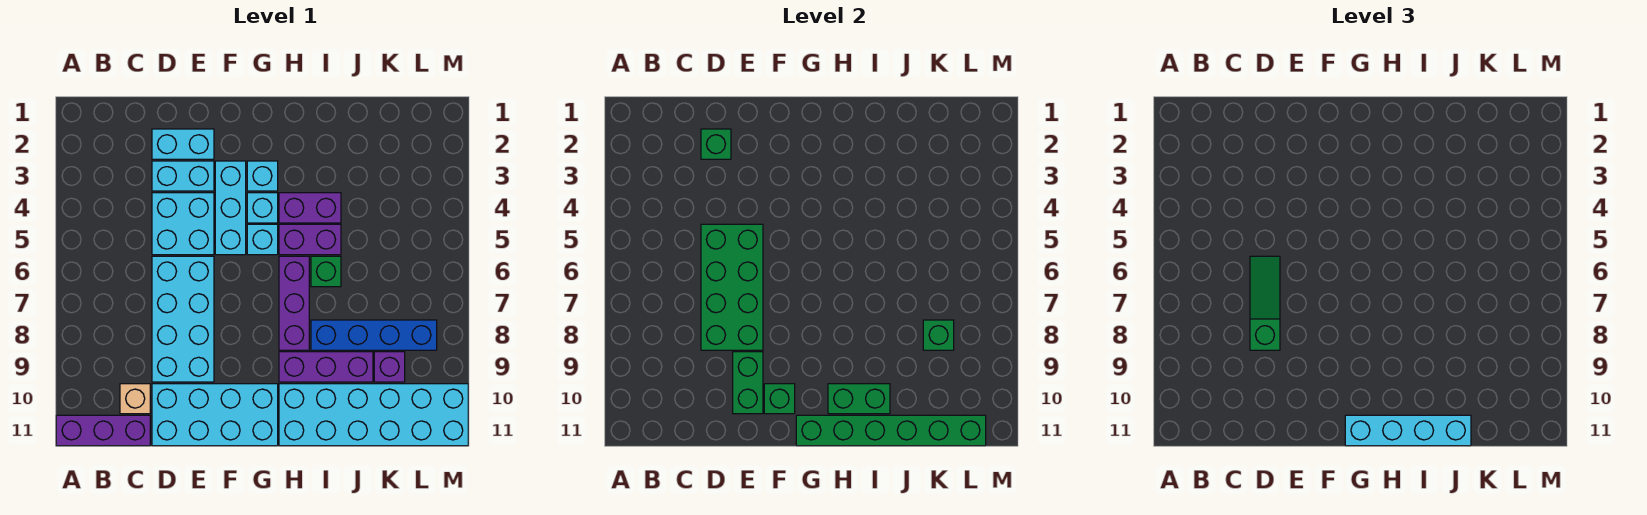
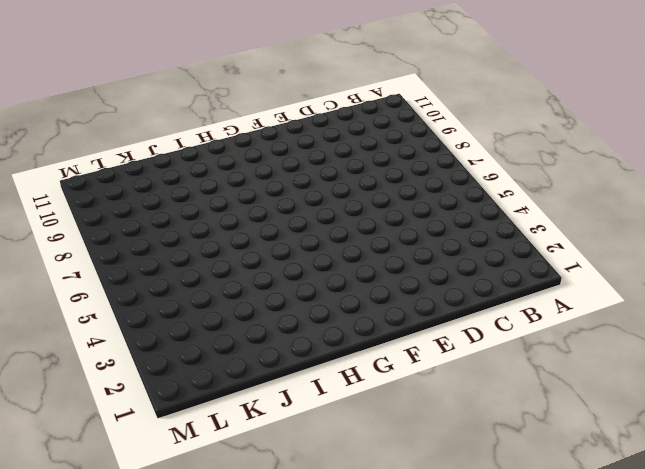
none -> purple brick A11:C11 level 1
none -> tan brick C10 level 1
none -> cyan brick D2:E2 level 1

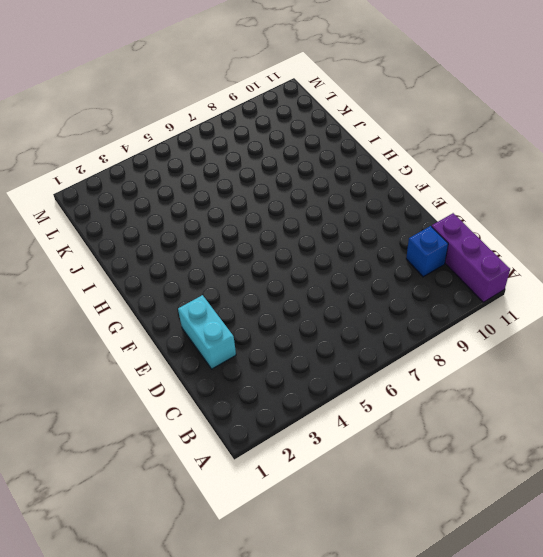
blue brick C10 level 1 -> tan brick C10 level 1
none -> cyan brick D3:E3 level 1
none -> cyan brick D4:E5 level 1
none -> cyan brick D6:E9 level 1

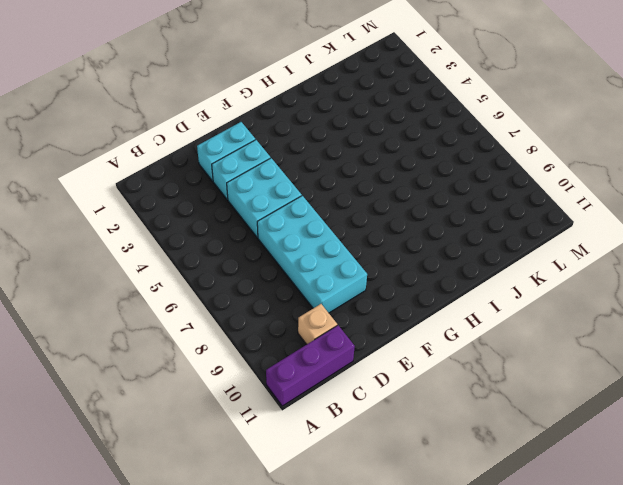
none -> cyan brick D10:G11 level 1
none -> cyan brick F3:F5 level 1
none -> cyan brick G3 level 1

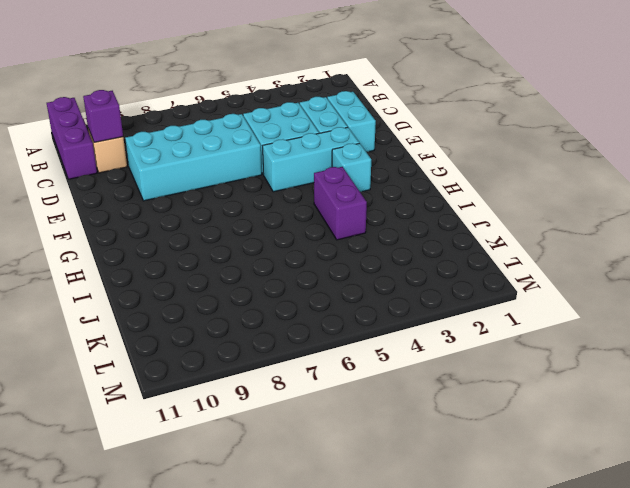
purple brick C10 level 2 -> purple brick K9 level 1
none -> cyan brick D10:G11 level 1
none -> cyan brick G4 level 1
none -> cyan brick G5 level 1

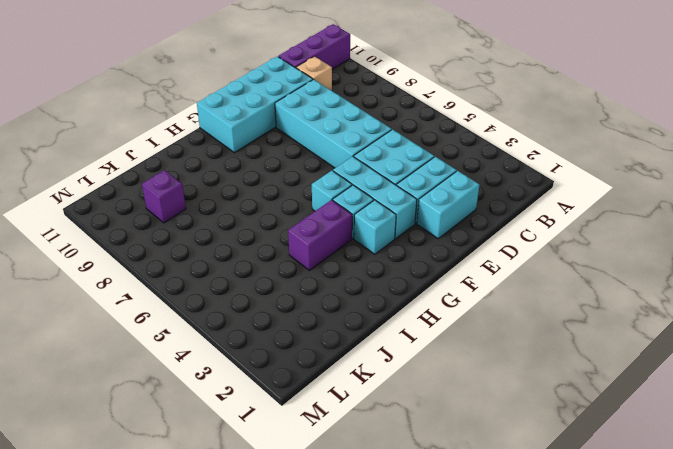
none -> purple brick H5:I5 level 1
none -> purple brick H6:H8 level 1
none -> purple brick H9:J9 level 1

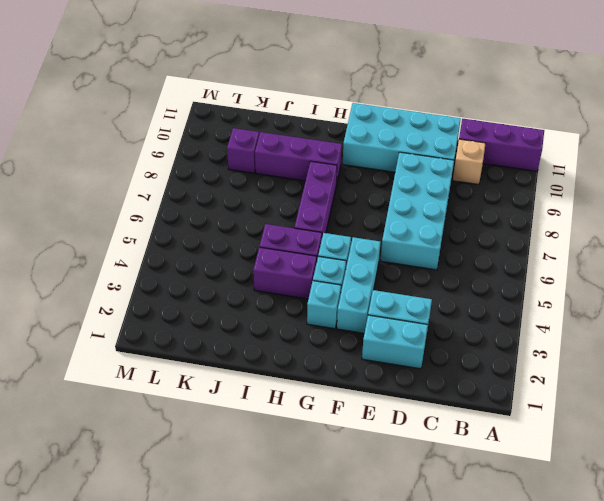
none -> cyan brick D4:E5 level 1
none -> cyan brick H10:M11 level 1
none -> green brick I6 level 1

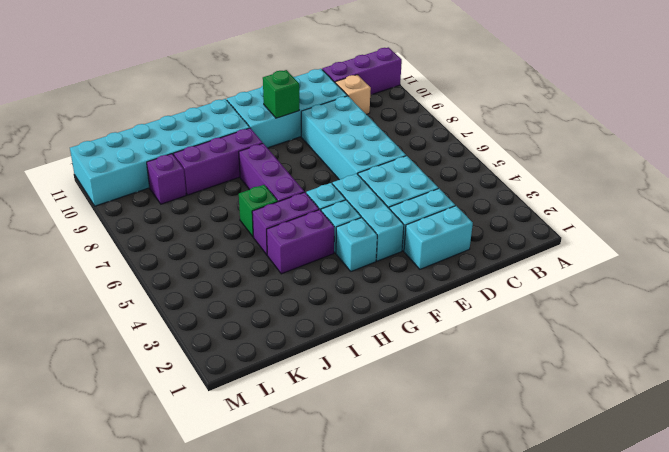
none -> blue brick I8:L8 level 1
none -> green brick D2 level 2
none -> green brick D5:E8 level 2

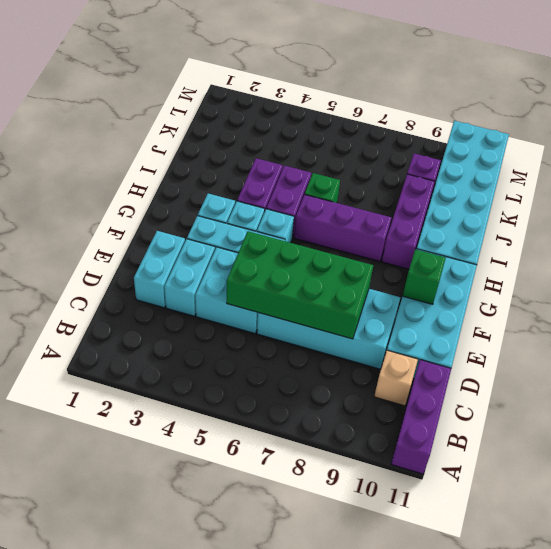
none -> blue brick I8:L8 level 1
none -> green brick D2 level 2
none -> green brick E9:E10 level 2

